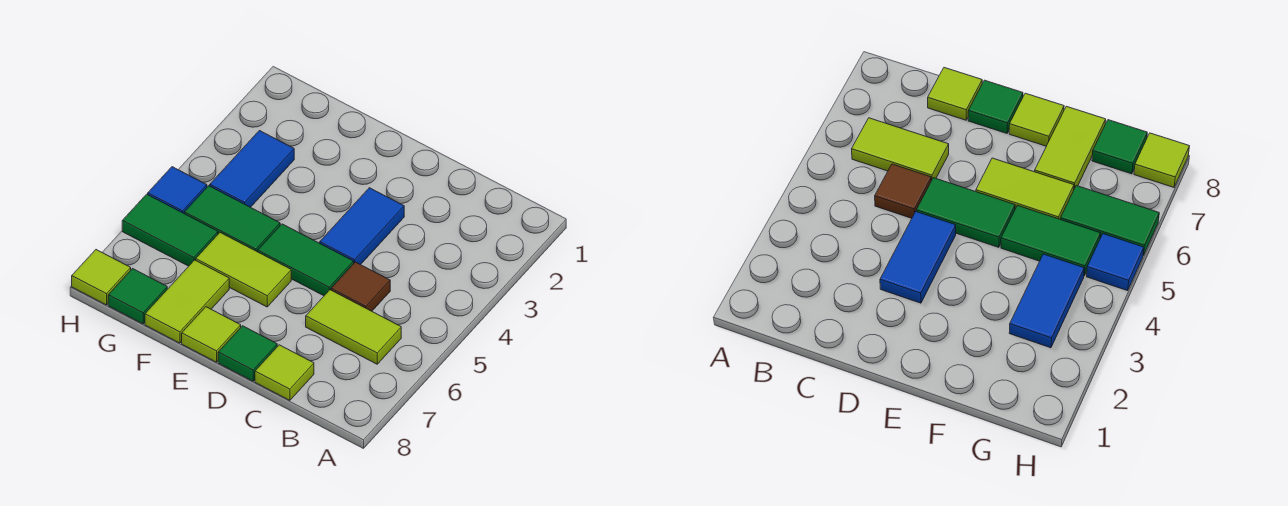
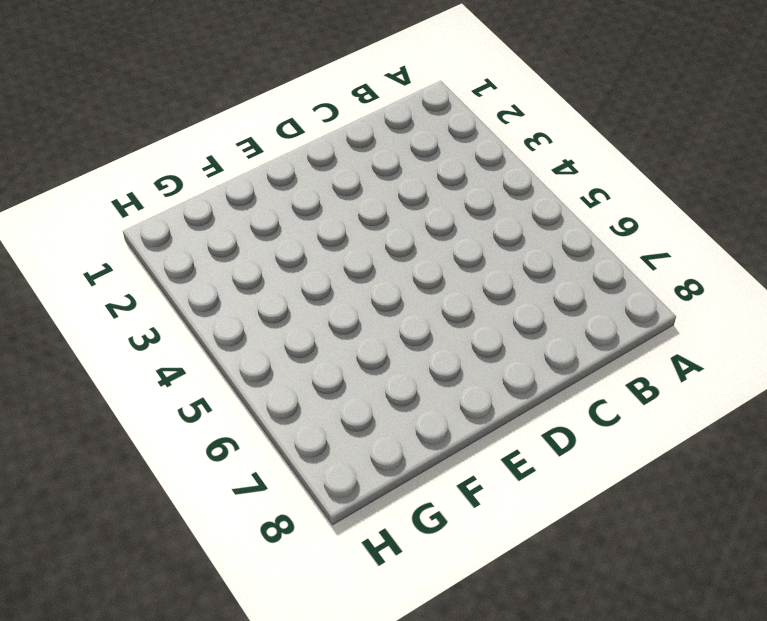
none -> lime tile B6:C6 level 1
none -> brown tile C5 level 1
none -> lime tile C8 level 1

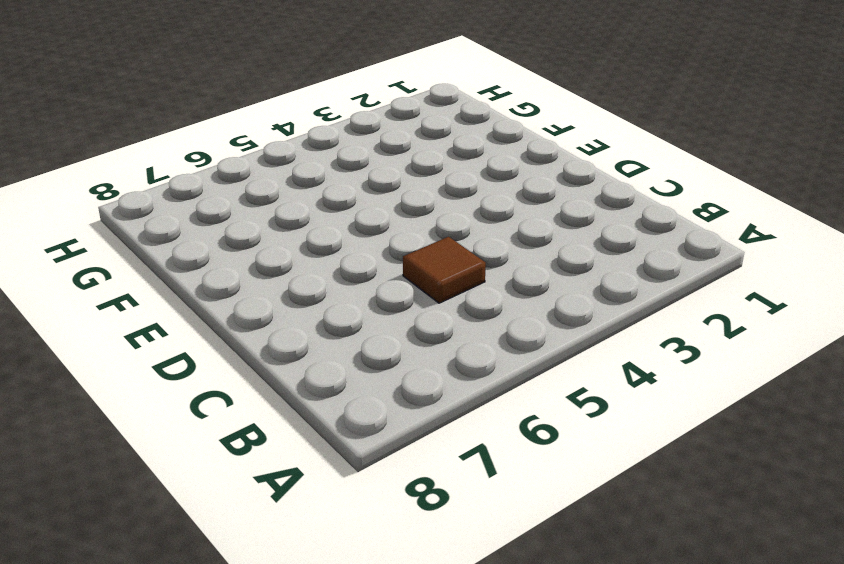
none -> lime tile B6:C6 level 1
none -> lime tile C8 level 1
none -> blue tile D3:D4 level 1

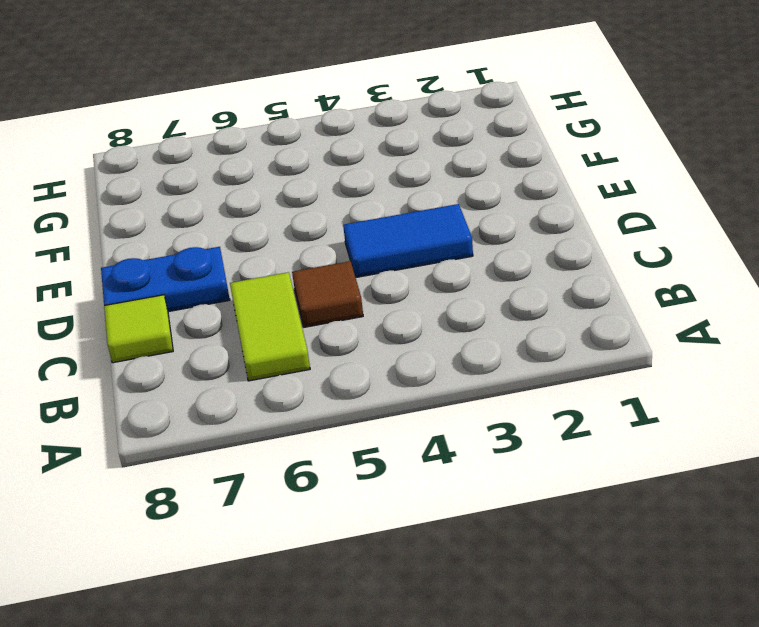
blue plate D7:D8 level 1 -> green tile D8 level 1
none -> green tile D5:E5 level 1
none -> lime tile E6:F6 level 1
none -> lime tile E8 level 1

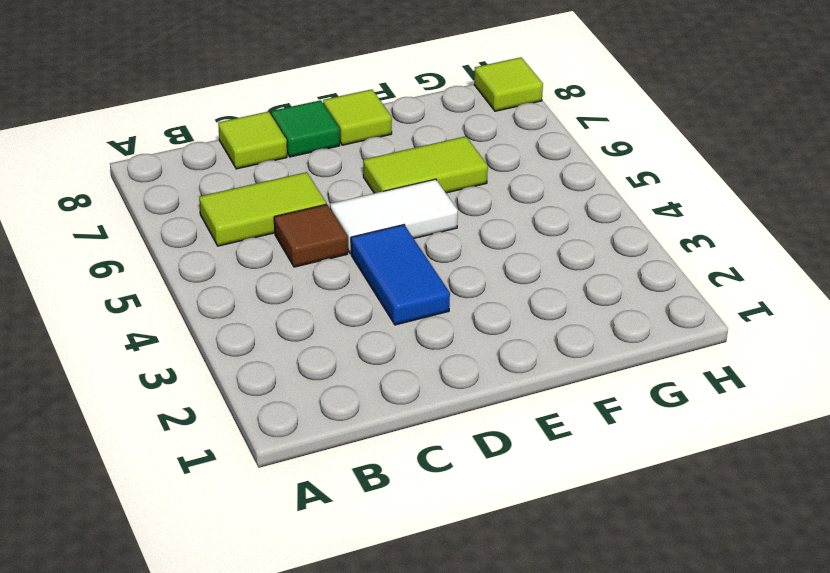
white tile D5:E5 level 1 -> green tile D5:E5 level 1
none -> green tile F5:G5 level 1
none -> lime tile F7:F8 level 1
none -> blue tile G3:G4 level 1

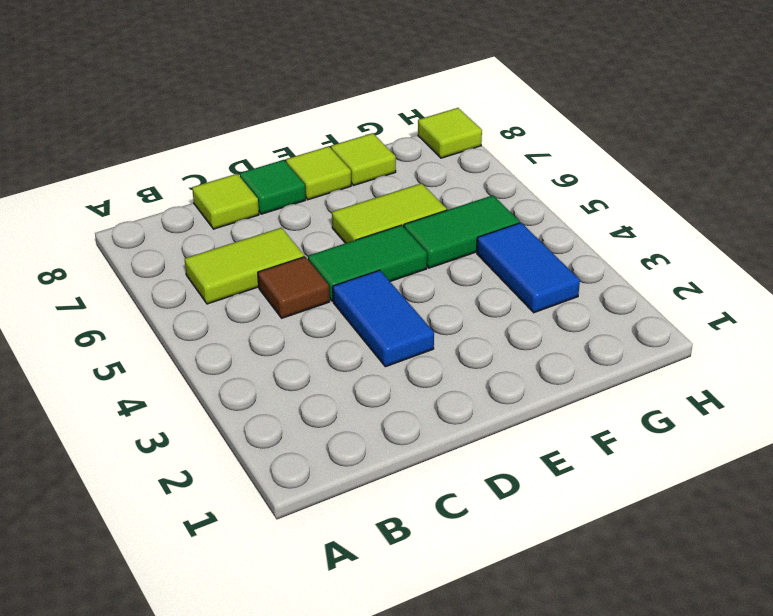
lime tile F8 level 1 -> lime tile F7:F8 level 1
none -> green tile G6:H6 level 1
none -> green tile G8 level 1
none -> blue tile H5 level 1

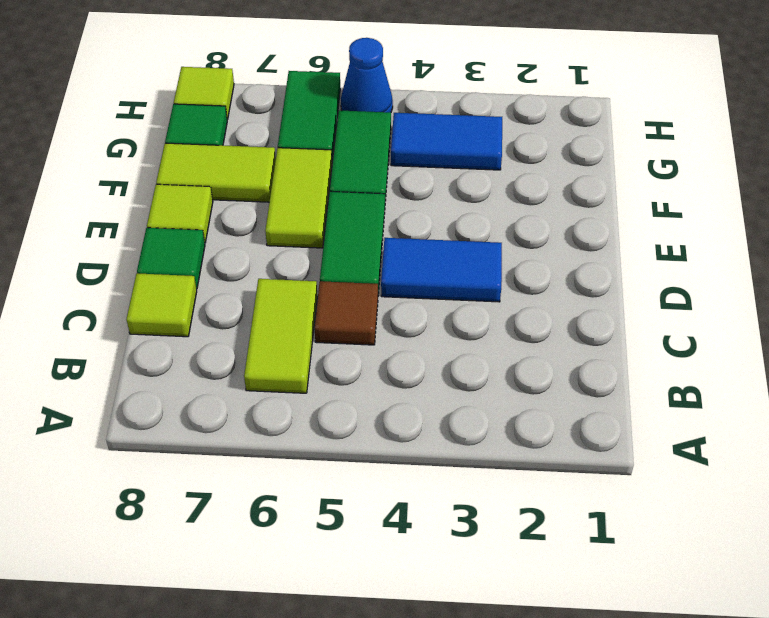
blue cone H5 level 1 -> blue tile H5 level 1

